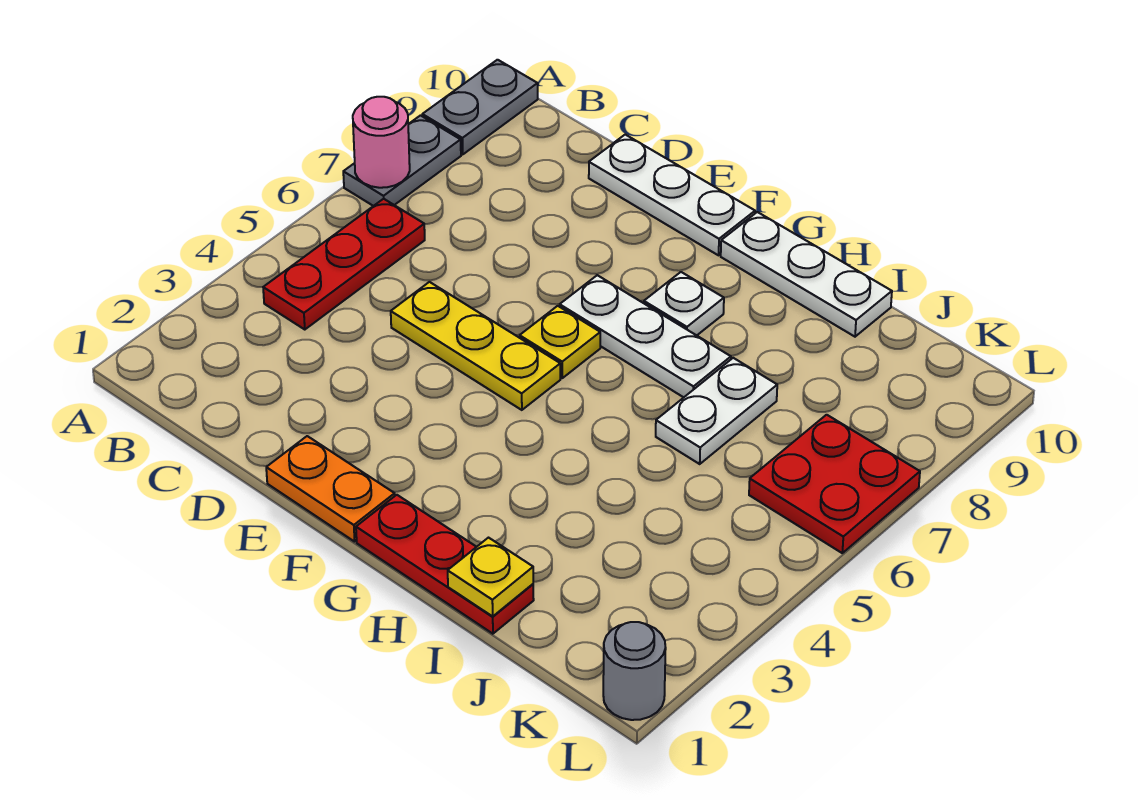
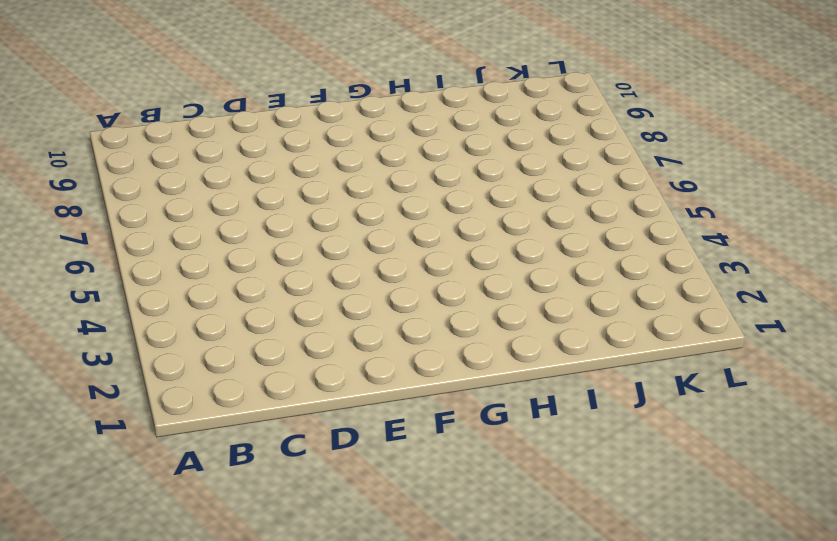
none -> grey plate A7:A8 level 1
none -> grey plate A9:A10 level 1
none -> red plate B4:B6 level 1

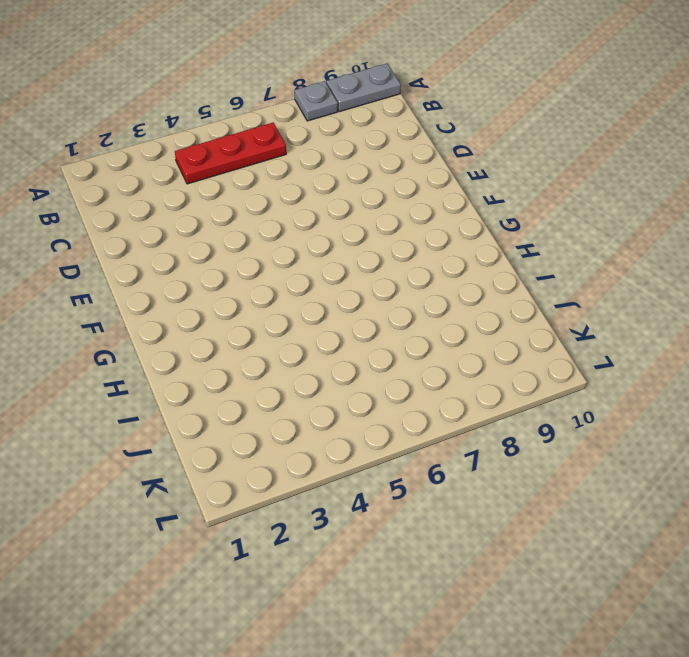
grey plate A8 level 1 -> grey plate A7:A8 level 1
none -> yellow plate D5:F5 level 1
none -> white plate D10:F10 level 1
none -> orange plate E1:F1 level 1

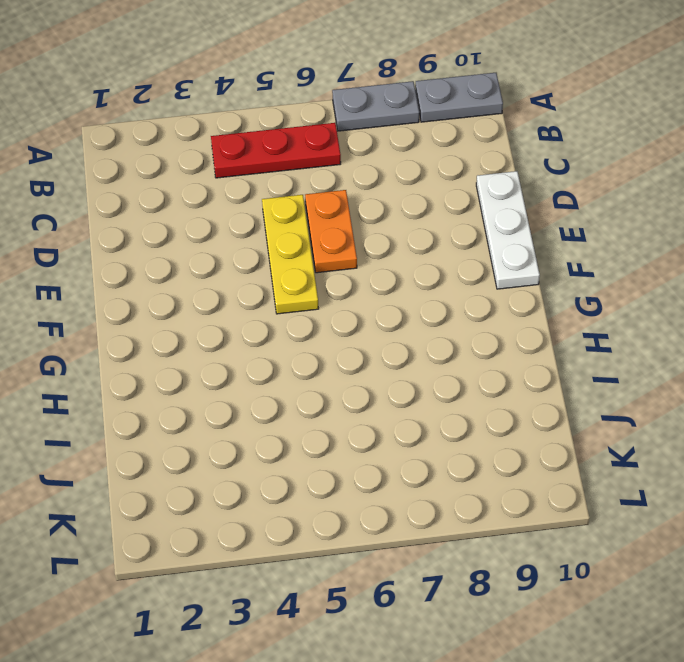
orange plate D6:E6 level 1 -> orange plate E1:F1 level 1
none -> yellow plate F6 level 1
none -> white plate F7:H7 level 1
none -> red plate G1:I1 level 1

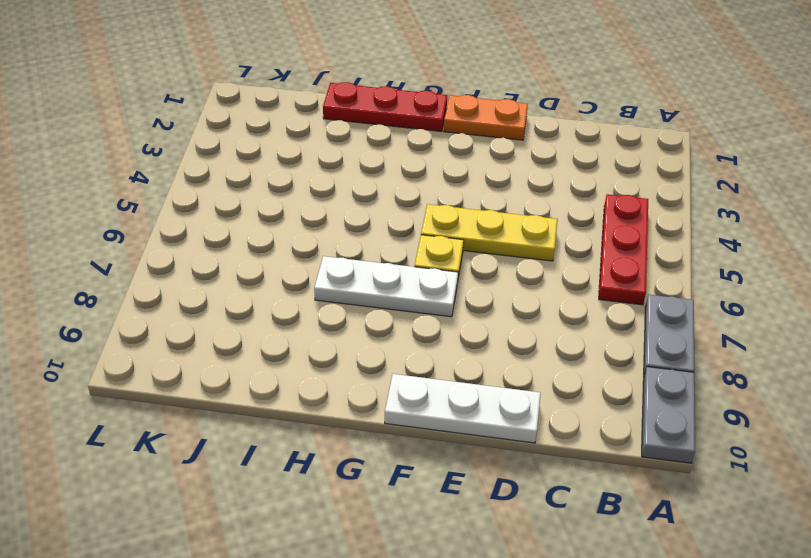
none -> white plate G8 level 1
none -> white plate G10:I10 level 1
none -> white plate I6:I7 level 1

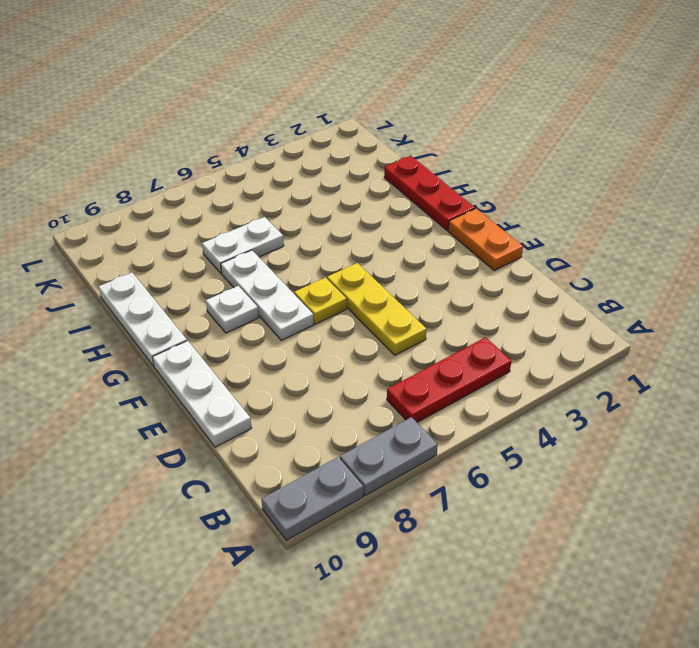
none -> red plate K6:L7 level 1
none -> grey round brick L1 level 1
none -> pink round brick A7 level 2

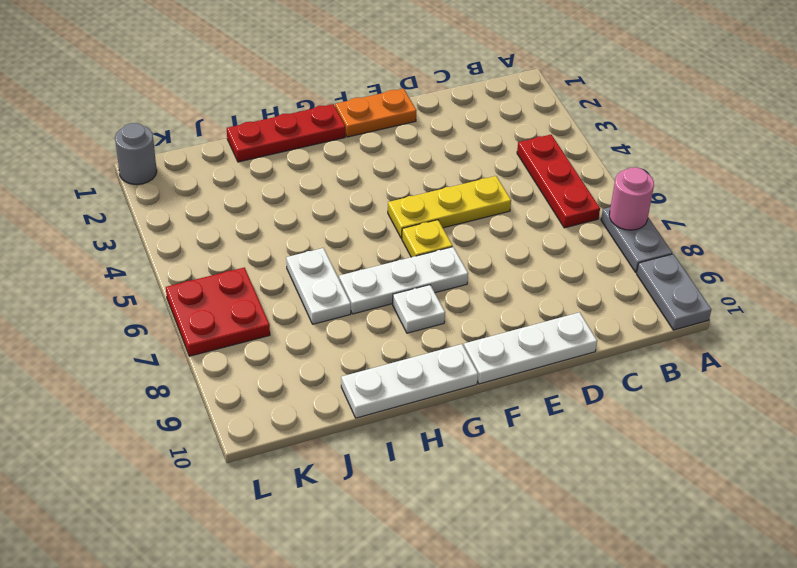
none -> yellow plate I1 level 2

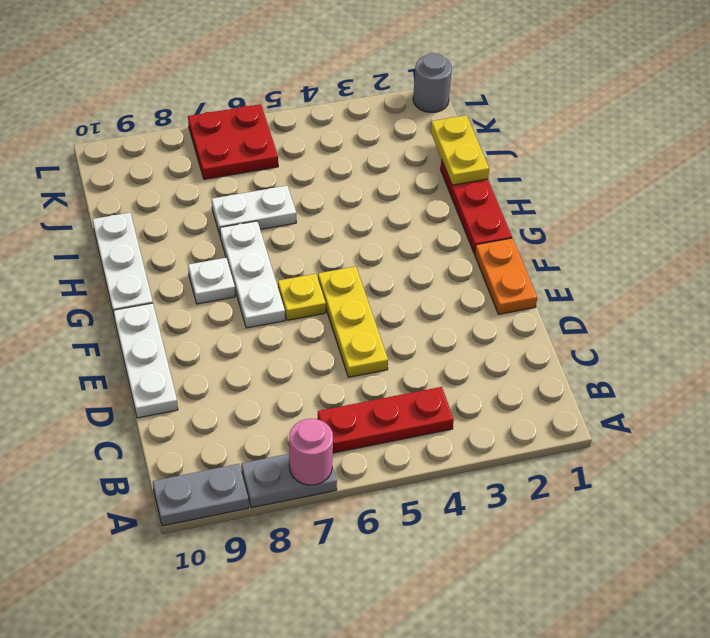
yellow plate I1:J1 level 2 -> yellow plate I1 level 2

